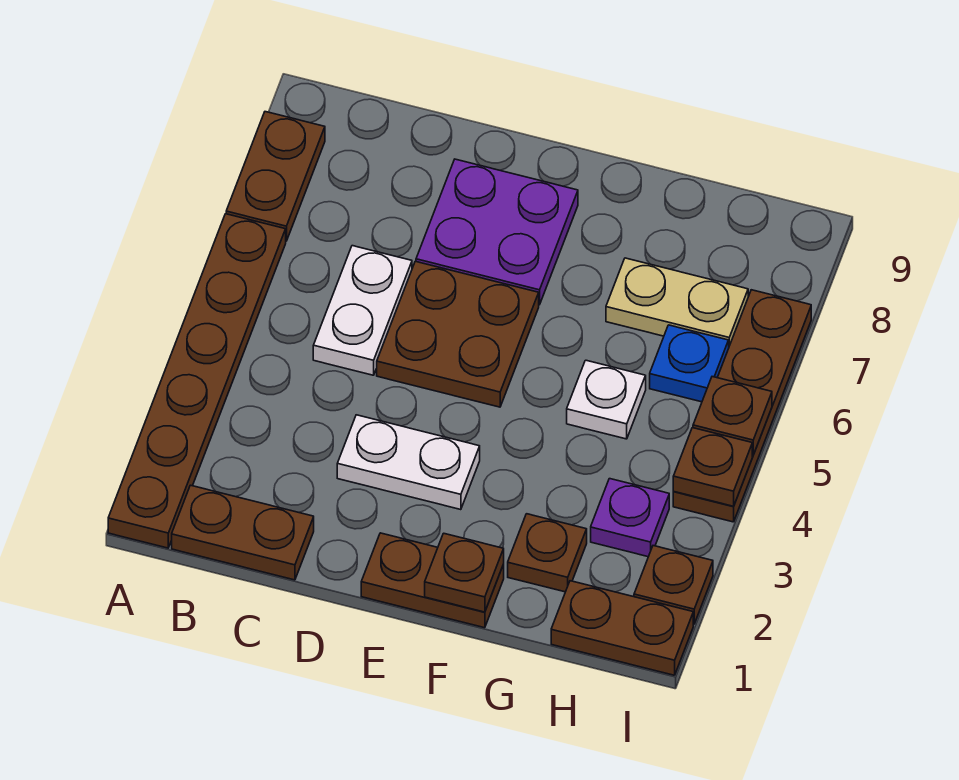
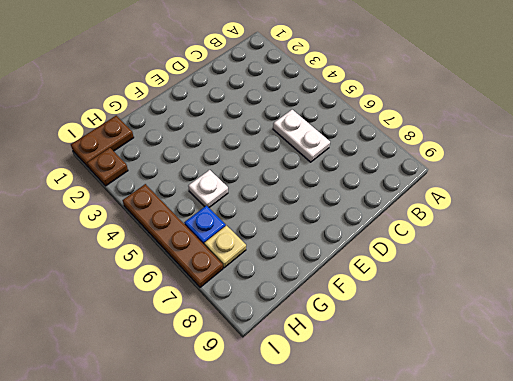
tan plate H7 level 1 -> tan plate G7:H7 level 1
none -> brown plate A1:A6 level 1
none -> brown plate A7:A8 level 1
none -> brown plate B1:C1 level 1

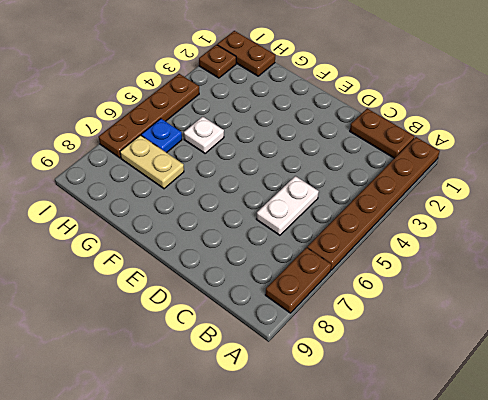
none -> white plate D3:E3 level 1
none -> brown plate D5:E6 level 1
none -> purple plate D7:E8 level 1

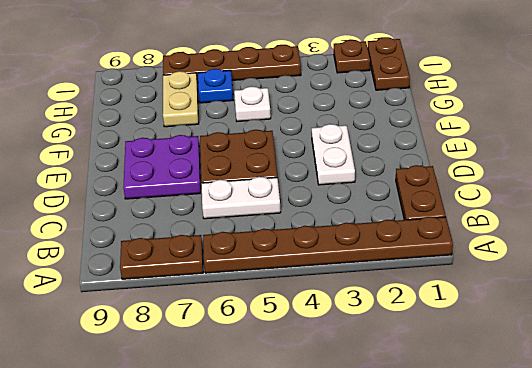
none -> brown plate E1:F1 level 1
none -> brown plate G2 level 1
none -> purple plate H3 level 1

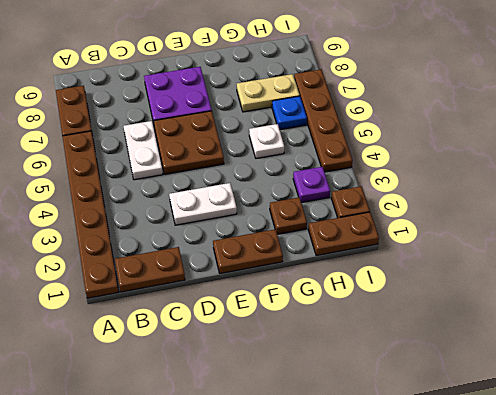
none -> brown plate F1 level 2
none -> brown plate I4 level 2
none -> brown plate I5 level 2

